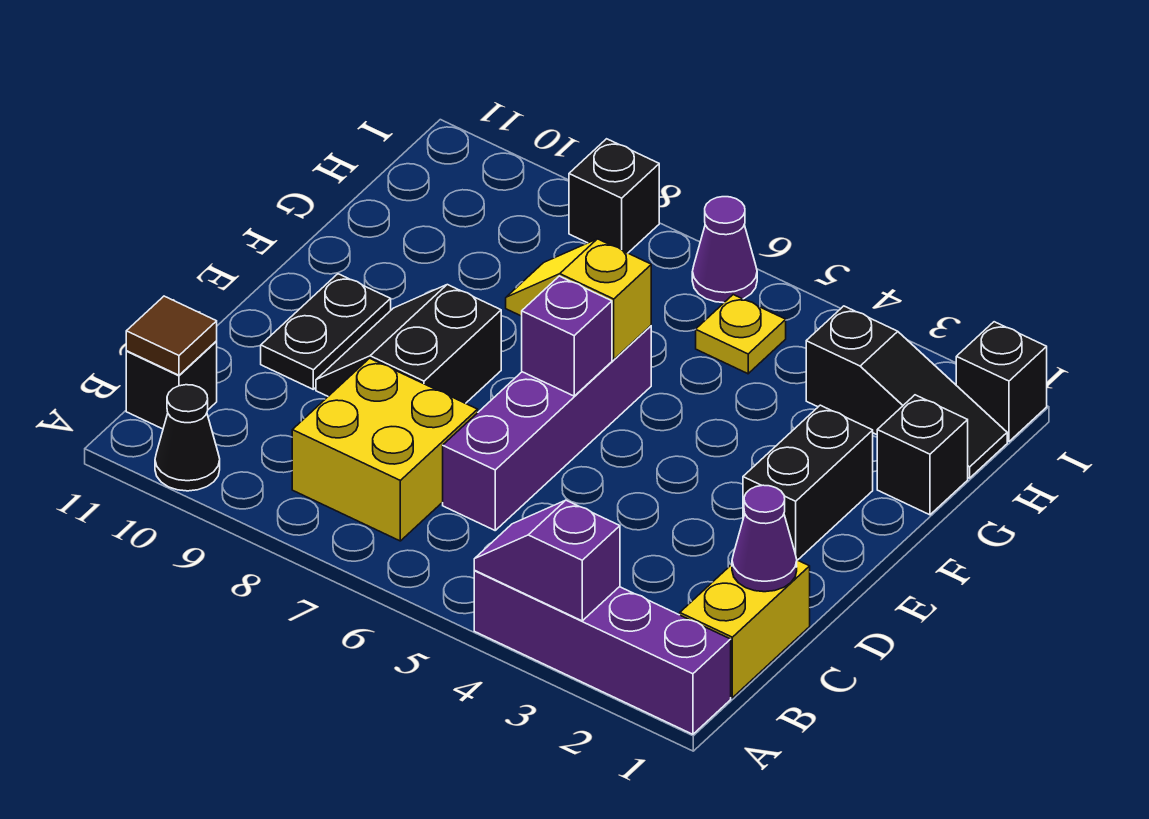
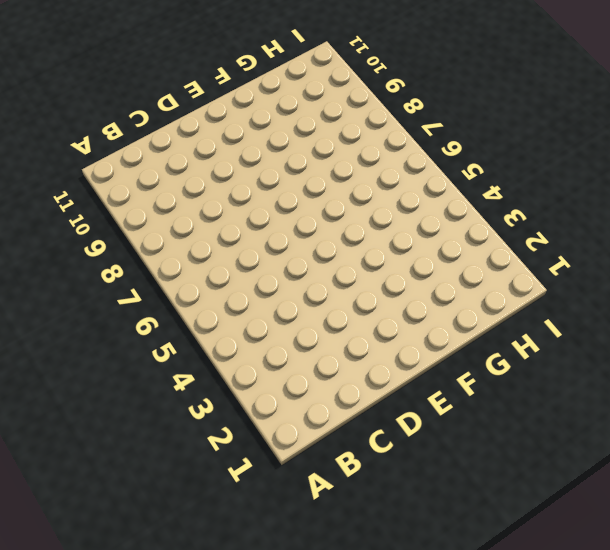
none -> purple brick A1:A4 level 1
none -> black cone A10 level 1
none -> yellow brick B1:C1 level 1

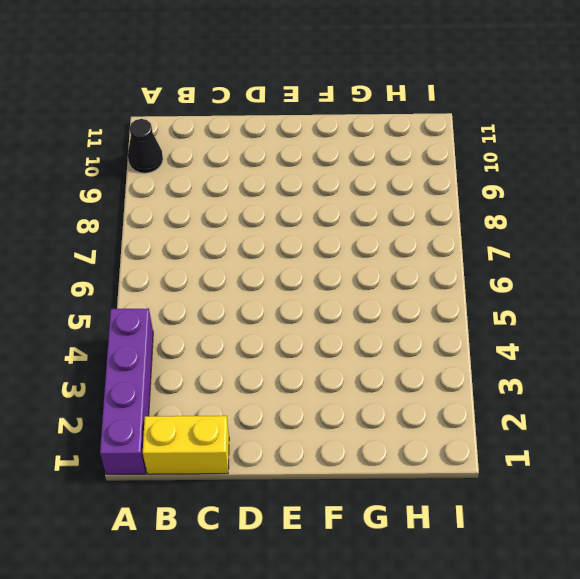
none -> yellow brick B7:C8 level 1
none -> black brick B11 level 1
none -> purple brick C6:F6 level 1

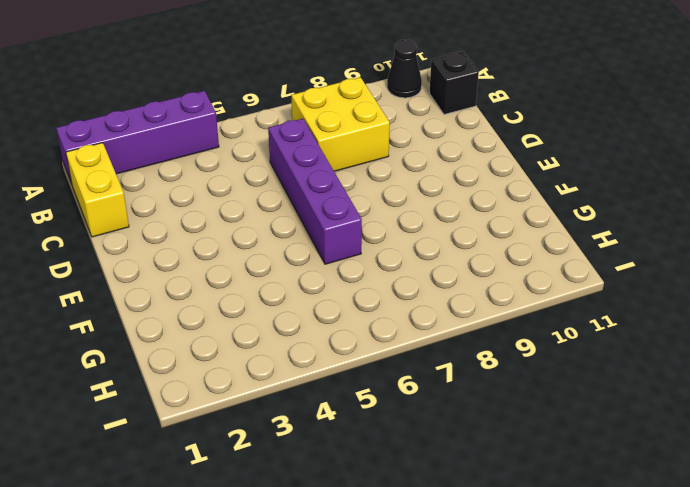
none -> black slope D8:E9 level 1 top 8
none -> black plate D10:E10 level 1
none -> black brick E2:F2 level 1

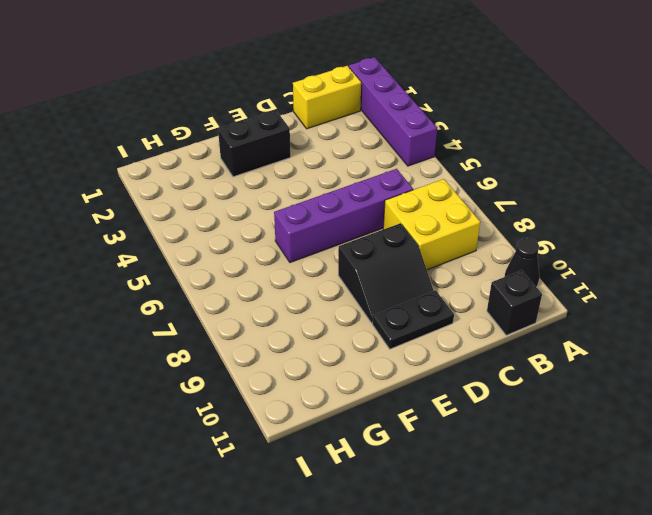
none -> black brick G1 level 1
none -> black slope H1:H3 level 1 top 3
none -> yellow plate H5 level 1

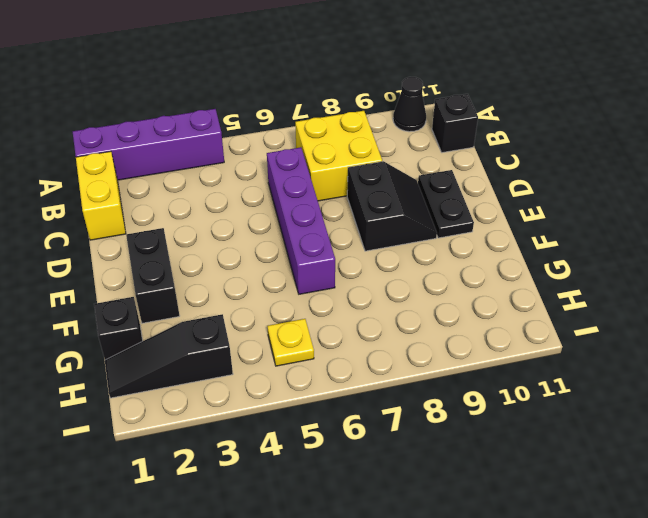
none -> black brick I1 level 1
none -> purple cone I6 level 1
none -> black brick I8 level 1

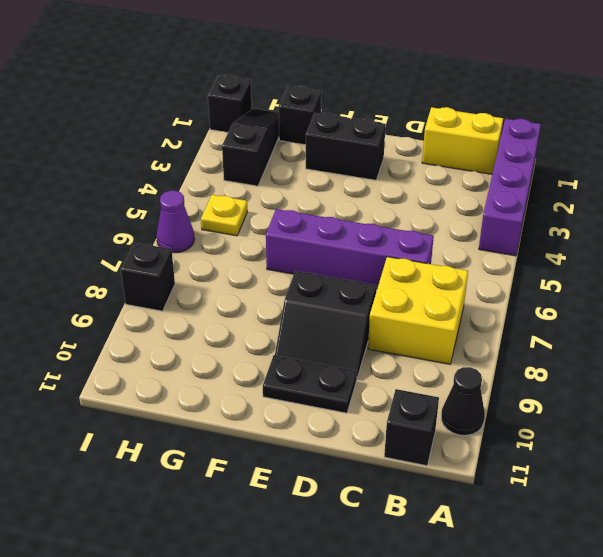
none -> purple slope A3:A4 level 2 top 3
none -> brown tile B11 level 2
none -> purple cone C1 level 2

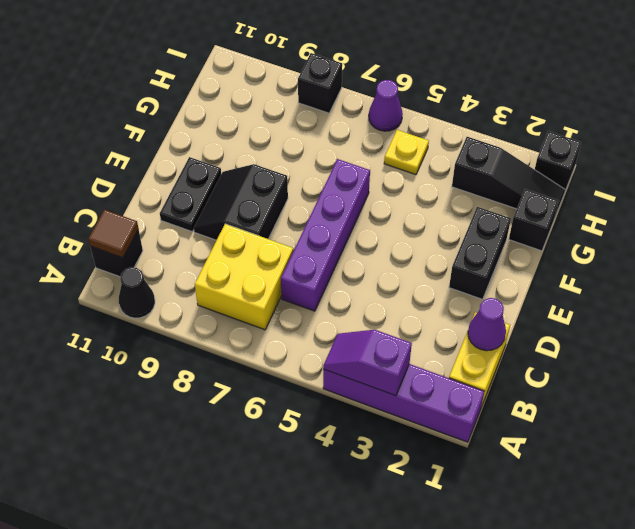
none -> purple brick E6 level 2
none -> yellow slope F6:F7 level 2 top 6

